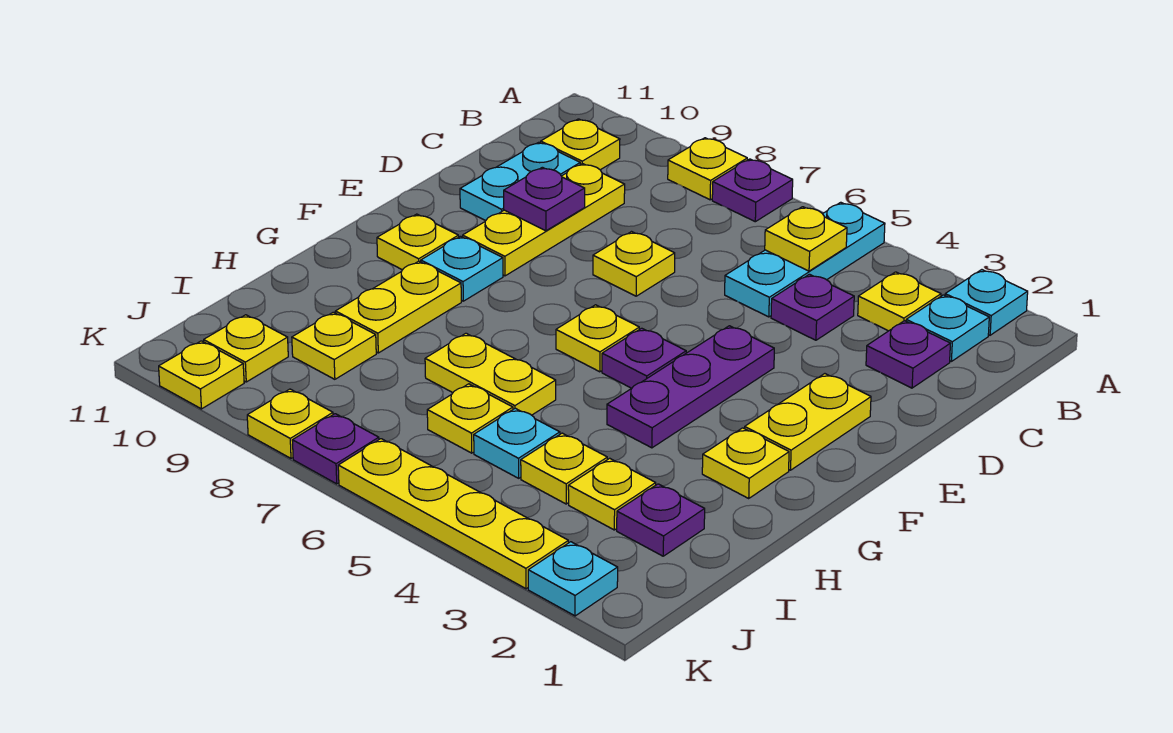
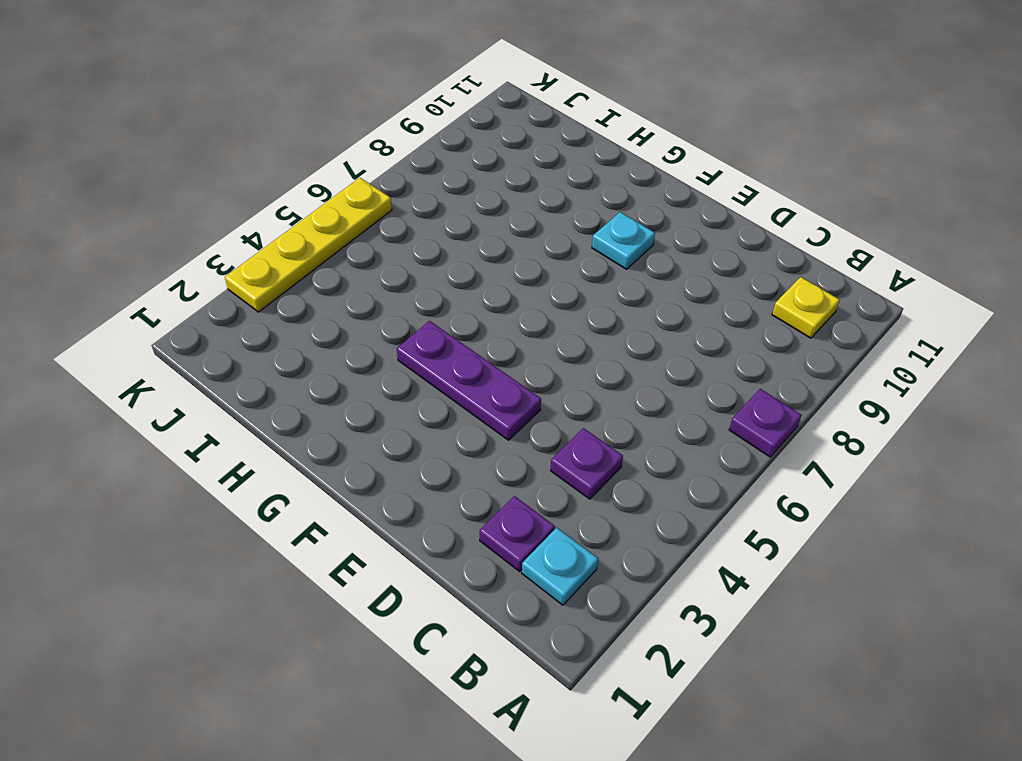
none -> cyan plate A2 level 1
none -> cyan plate A5:C5 level 1
none -> yellow plate A8 level 1
none -> yellow plate B3 level 1

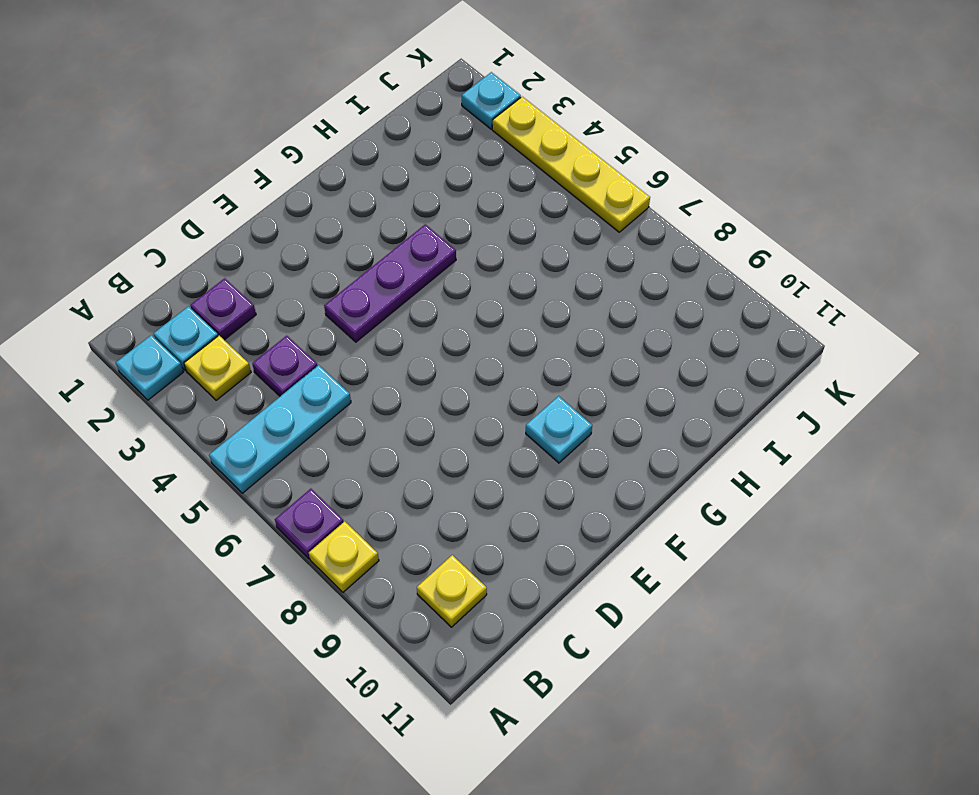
none -> yellow plate C9:E9 level 1
none -> cyan plate C10:D10 level 1
none -> yellow plate D7 level 1
none -> yellow plate E2:F2 level 1

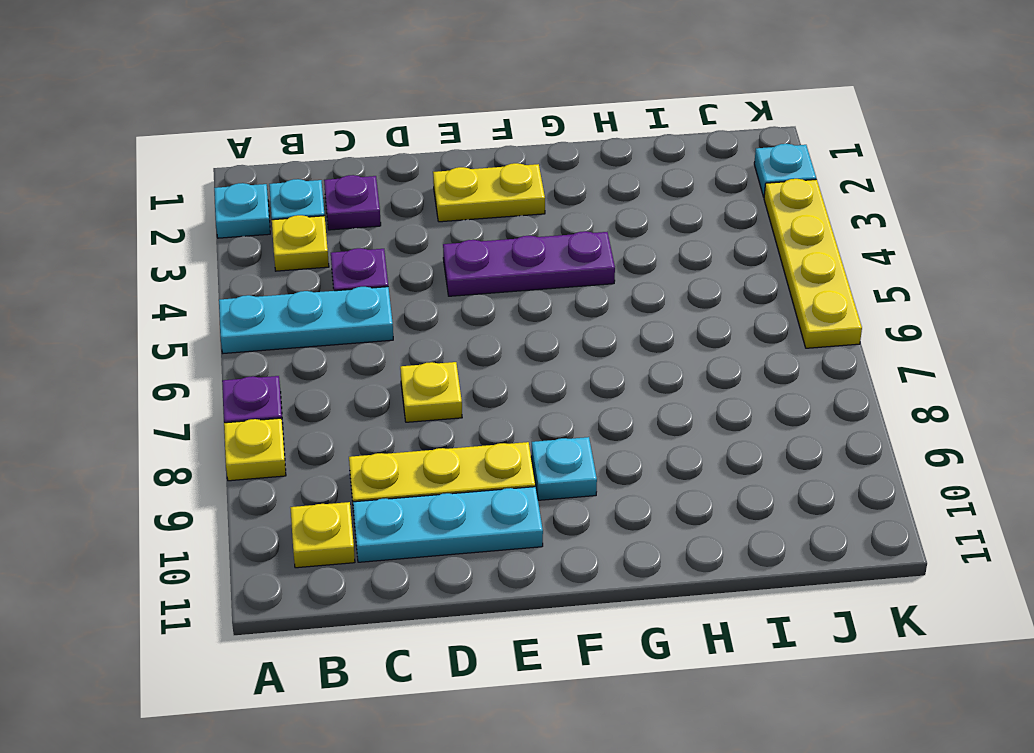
cyan plate C10:E10 level 1 -> cyan plate C10:D10 level 1
none -> purple plate F5 level 1
none -> yellow plate F6 level 1
none -> yellow plate F10 level 1
none -> yellow plate G2 level 1

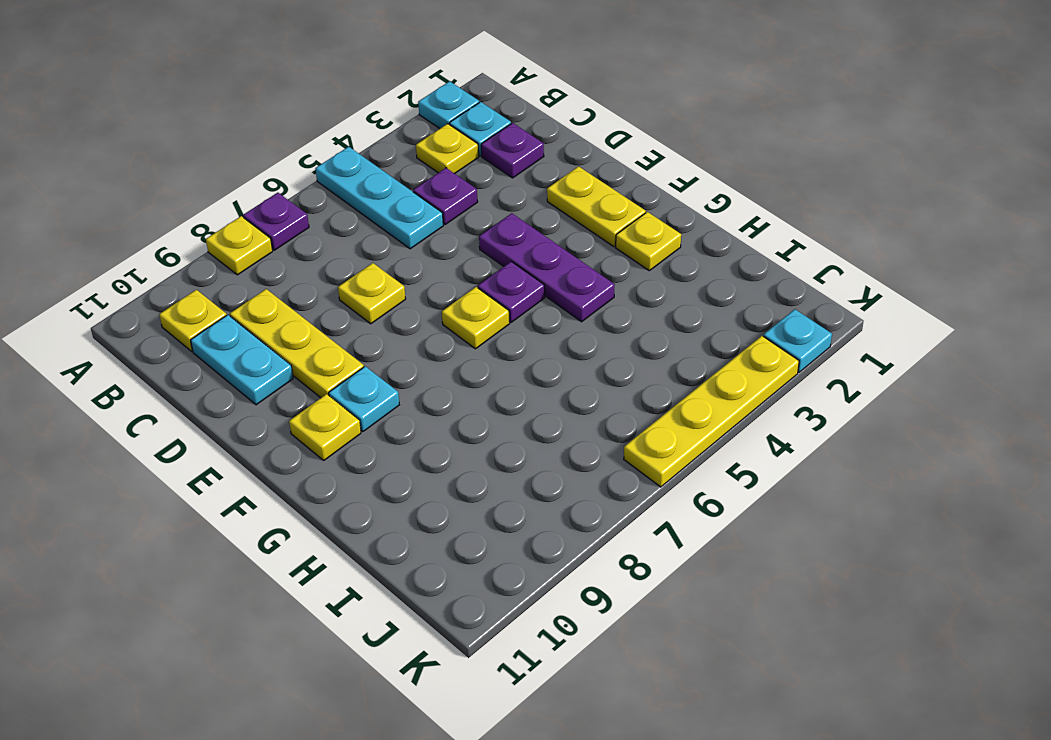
none -> yellow plate G9:H9 level 1
none -> yellow plate H6:H7 level 1
none -> purple plate I2 level 1
none -> yellow plate I3 level 1

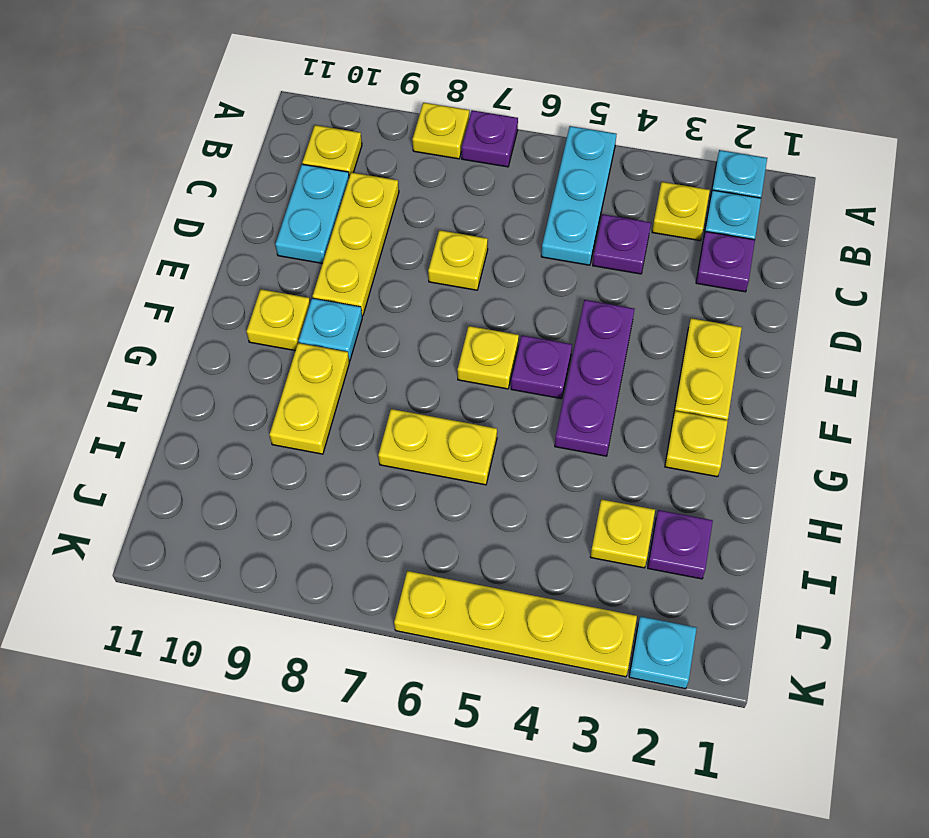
none -> yellow plate I4 level 1
none -> cyan plate I5 level 1
none -> yellow plate I6 level 1
none -> yellow plate I9 level 1

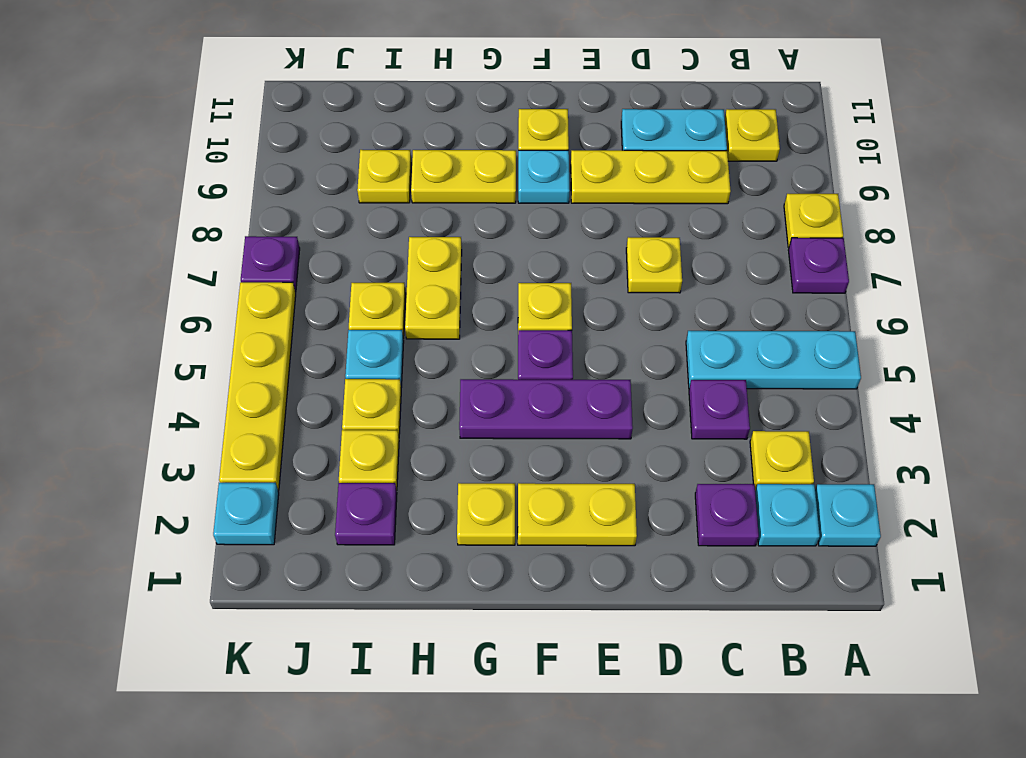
none -> yellow plate J10 level 1
none -> yellow plate K8 level 1
none -> yellow plate K10 level 1
none -> yellow plate B5 level 2

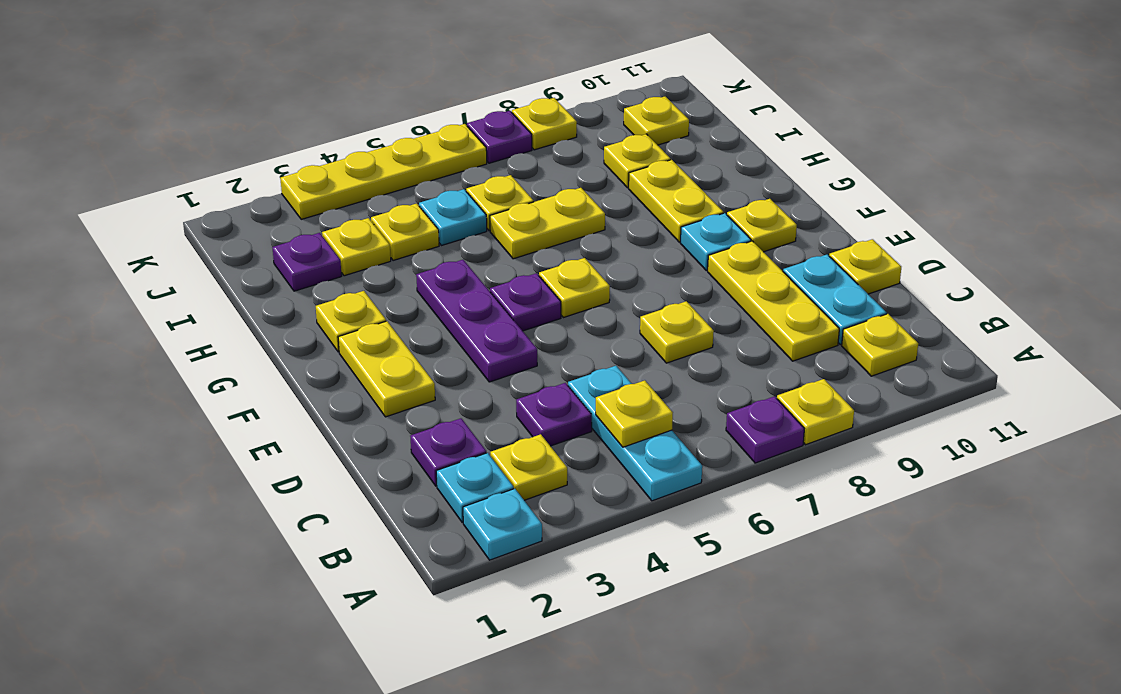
yellow plate D11 level 1 -> yellow plate K10 level 1
none -> cyan plate K2 level 1
none -> purple plate D9 level 2

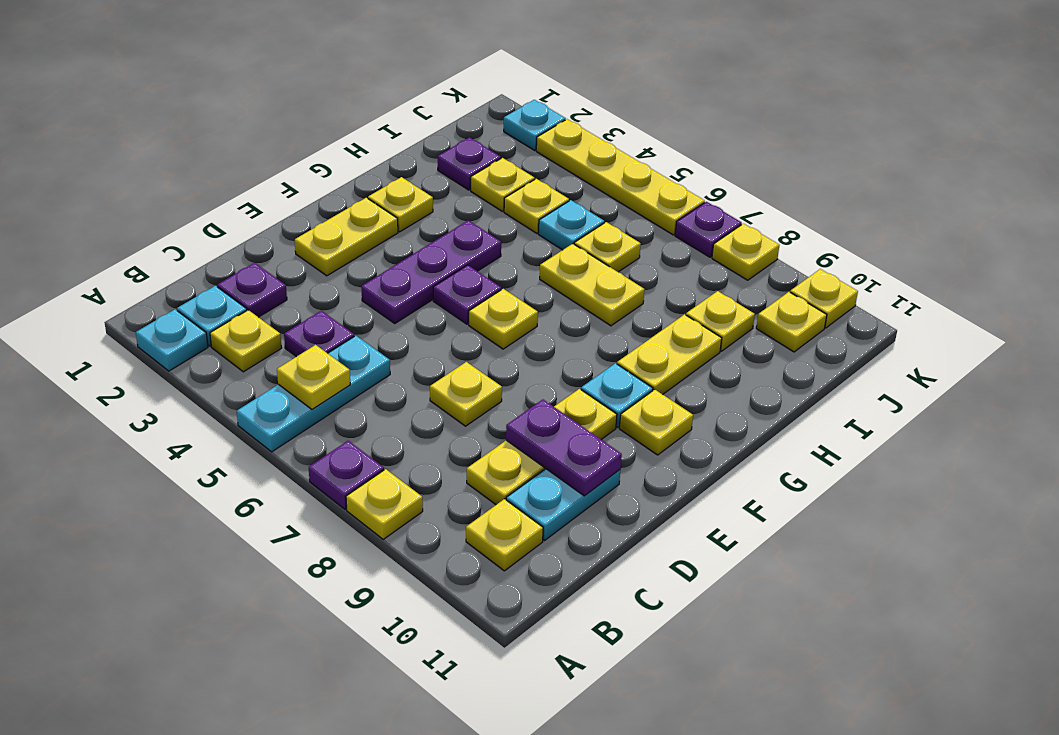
purple plate D9:D10 level 2 -> purple plate D9 level 2

